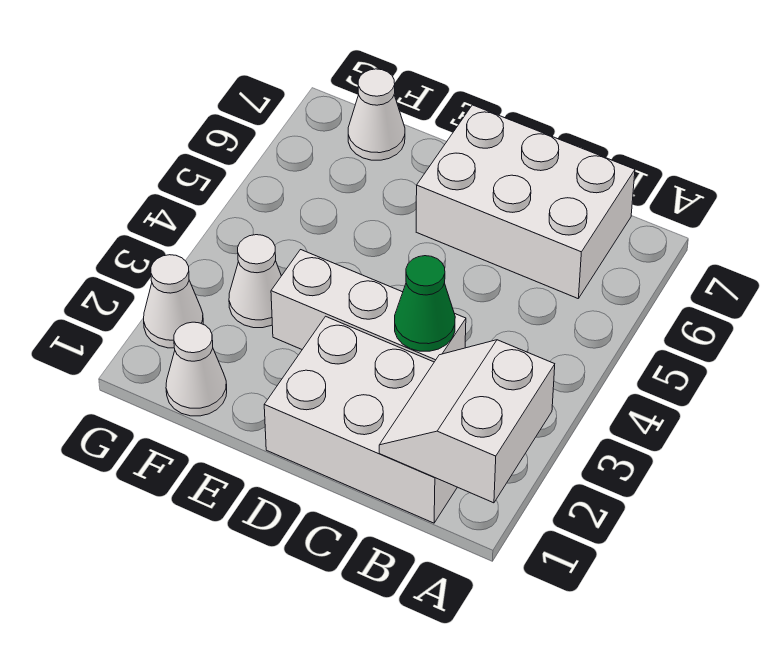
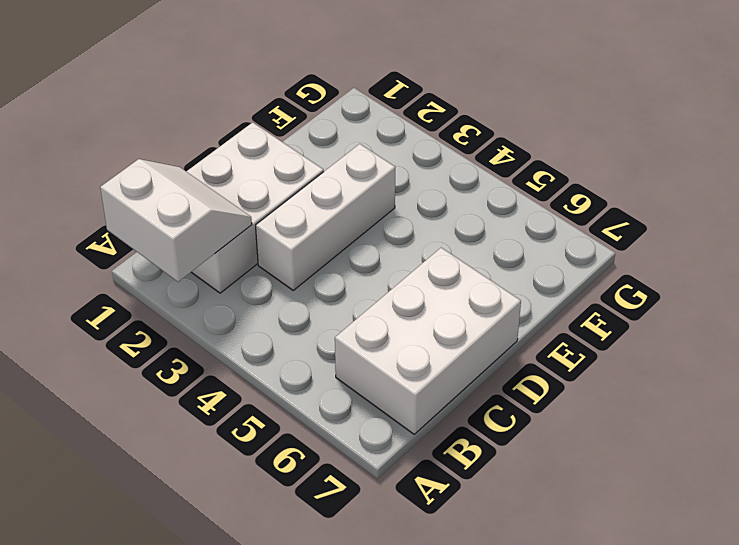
none -> white cone F1 level 1
none -> white cone F3 level 1

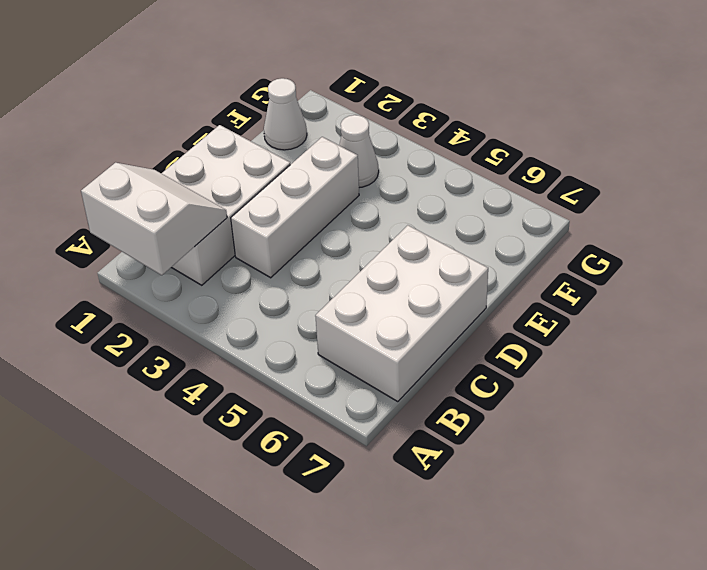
none -> white cone F7 level 1
none -> white cone G2 level 1

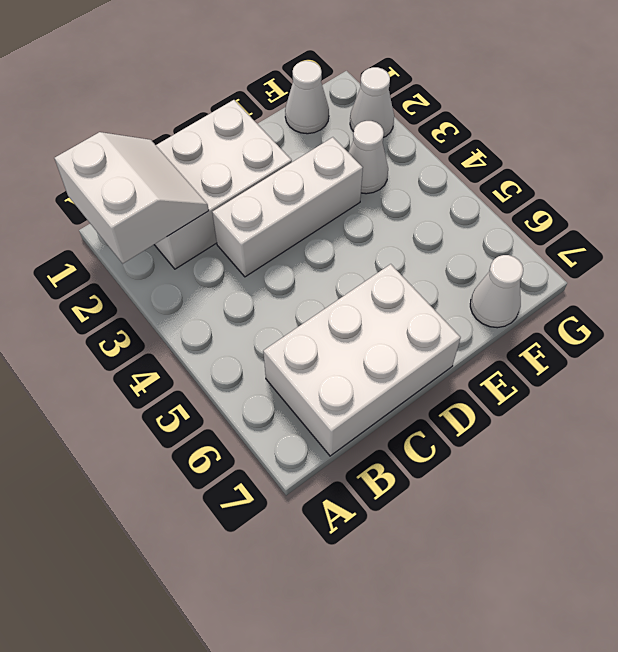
none -> green cone C3 level 2

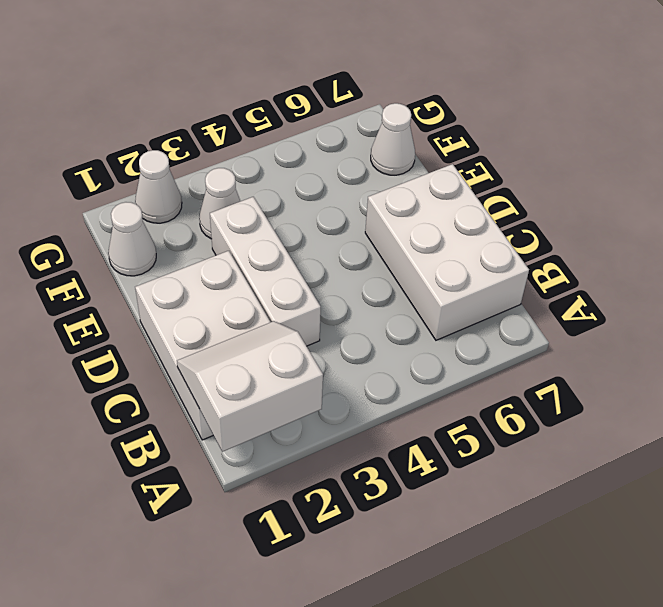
none -> green cone C3 level 2

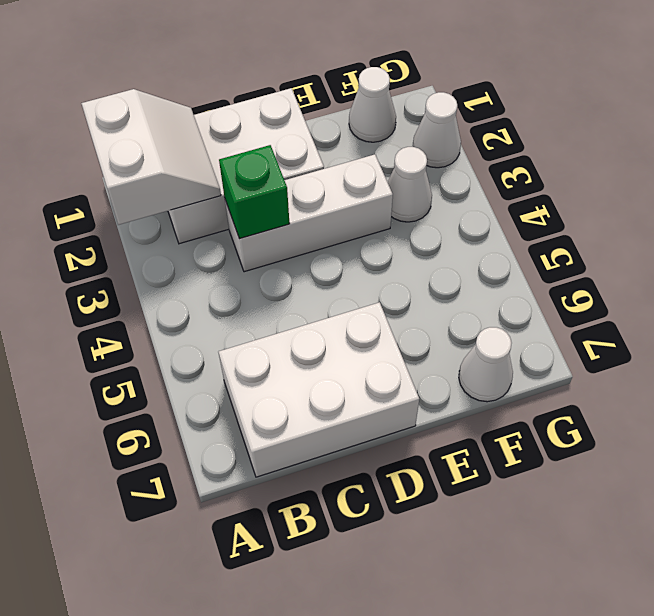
green brick C3 level 2 -> green cone C3 level 2

